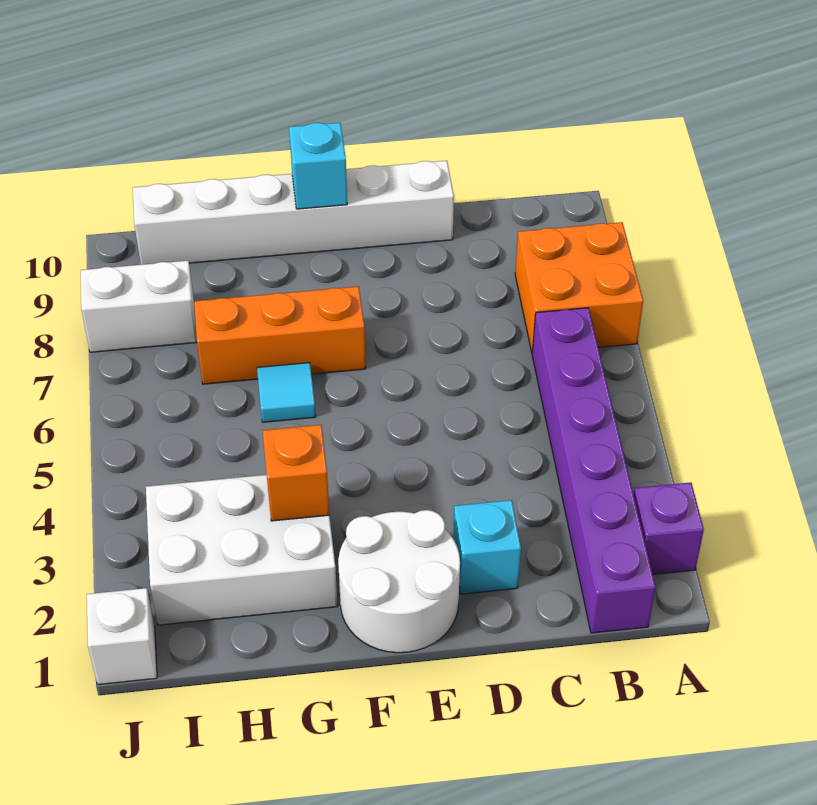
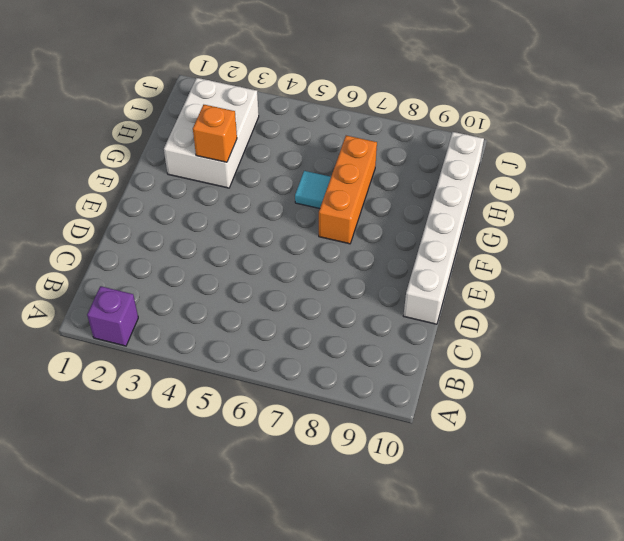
none -> orange brick A7:B8 level 1
none -> purple brick B1:B6 level 1
none -> cyan brick D2 level 1

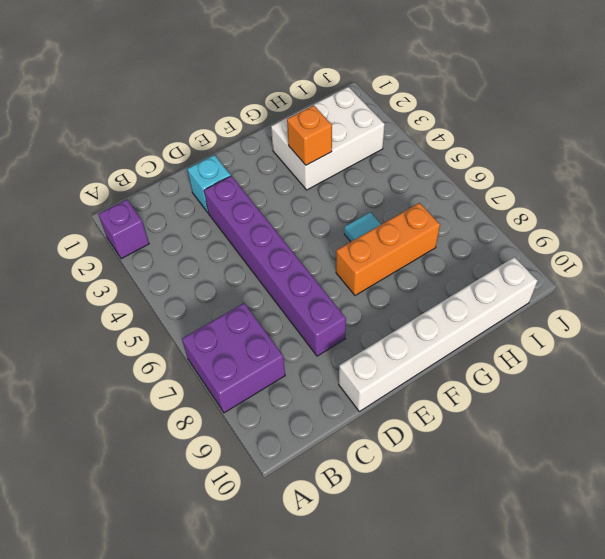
purple brick A7:B8 level 1 -> orange brick A7:B8 level 1
purple brick D3:D8 level 1 -> purple brick B1:B6 level 1
none -> white round brick E1:F2 level 1
none -> white brick I8:J8 level 1
none -> white brick J1 level 1

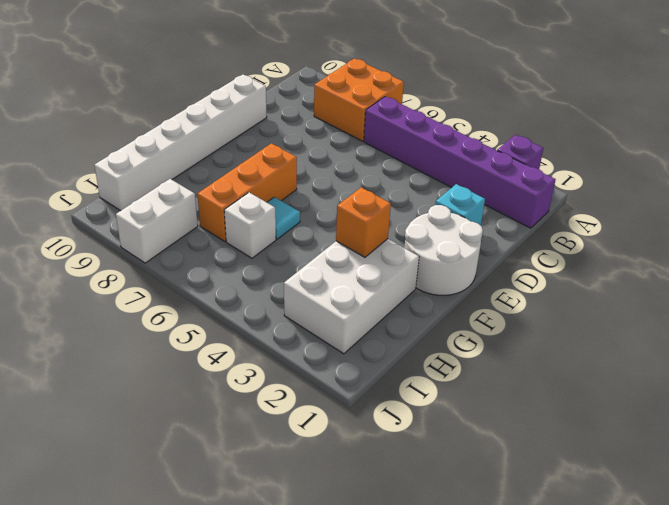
white brick H6 level 1 -> white brick J1 level 1
none -> cyan brick F10 level 2

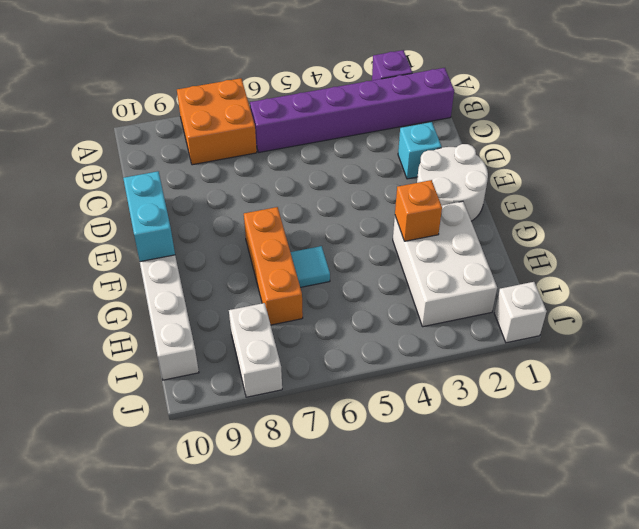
cyan brick E10:F10 level 2 -> cyan brick F10 level 2

